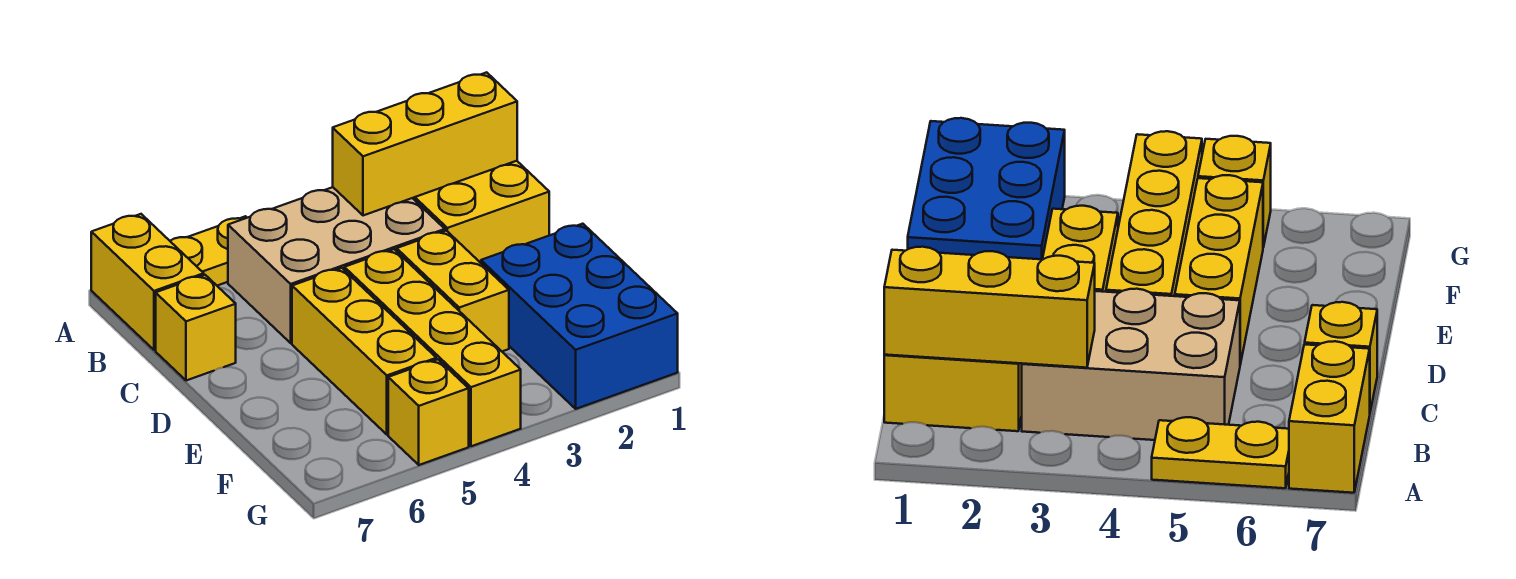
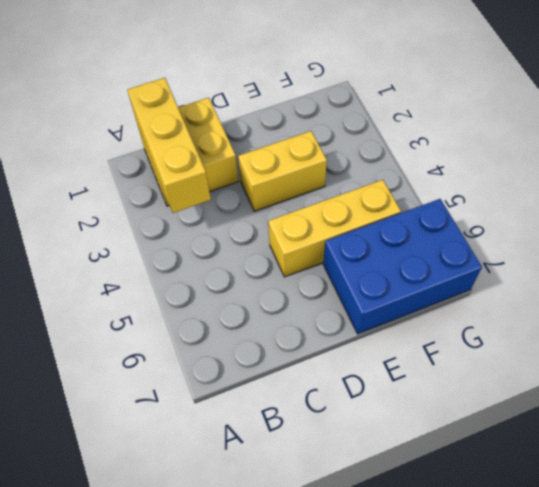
blue brick E6:G7 level 1 -> blue brick E1:G2 level 1
none -> yellow plate A5:A6 level 1
none -> yellow brick A7:B7 level 1

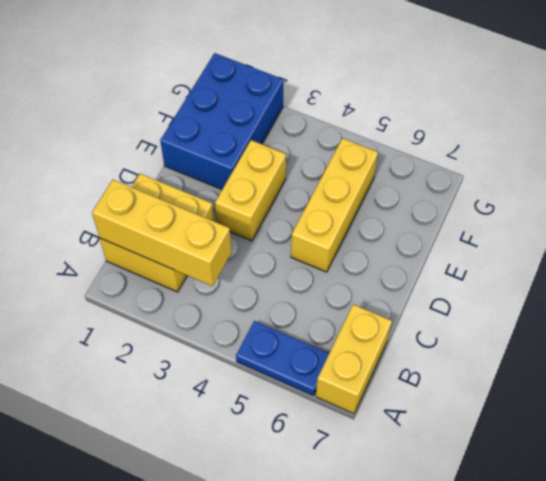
blue plate A5:A6 level 1 -> yellow plate A5:A6 level 1
none -> tan brick B3:C5 level 1
none -> yellow brick C7 level 1

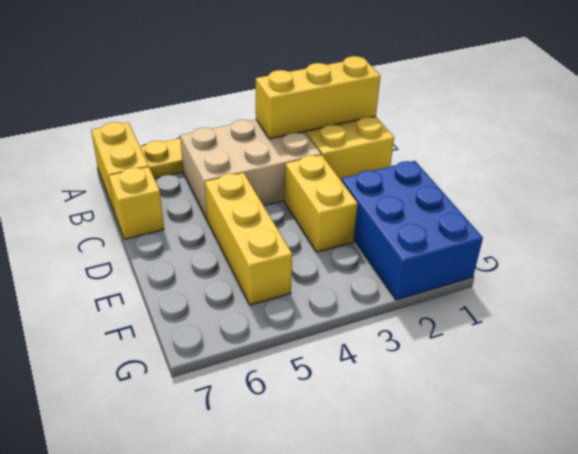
none -> yellow brick D4:G4 level 1
none -> yellow brick G5 level 1

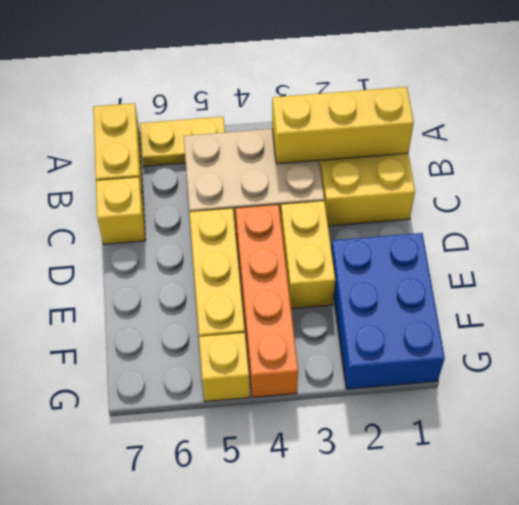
orange brick D4:G4 level 1 -> yellow brick D4:G4 level 1

